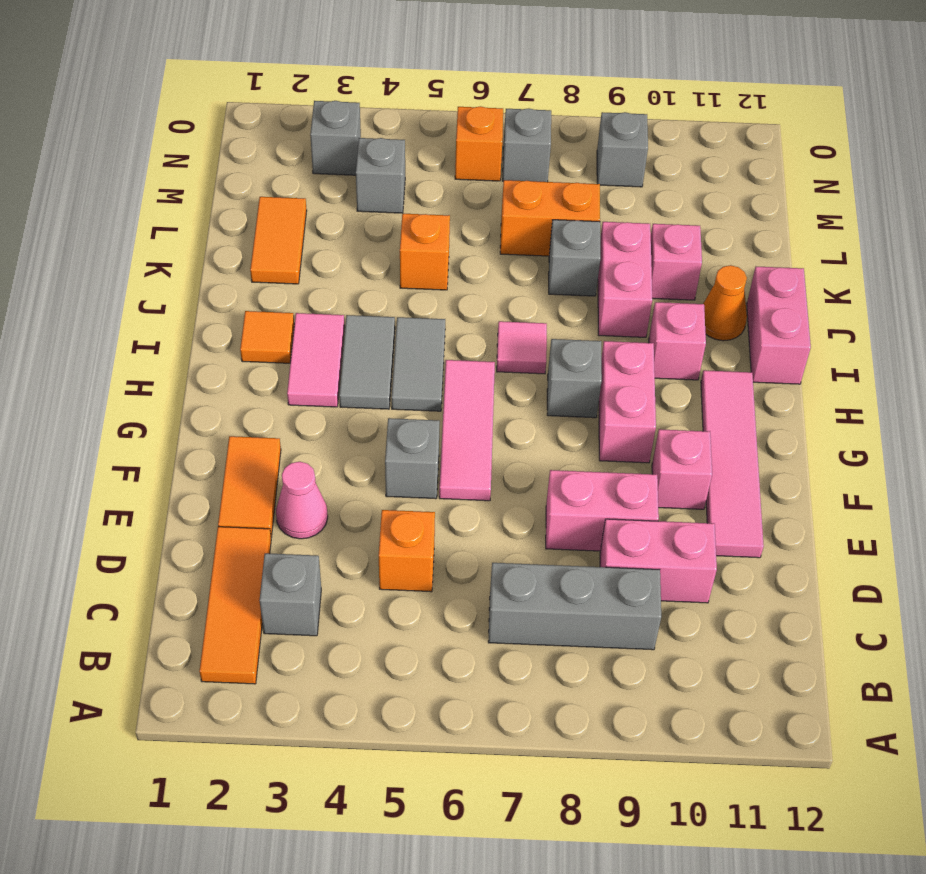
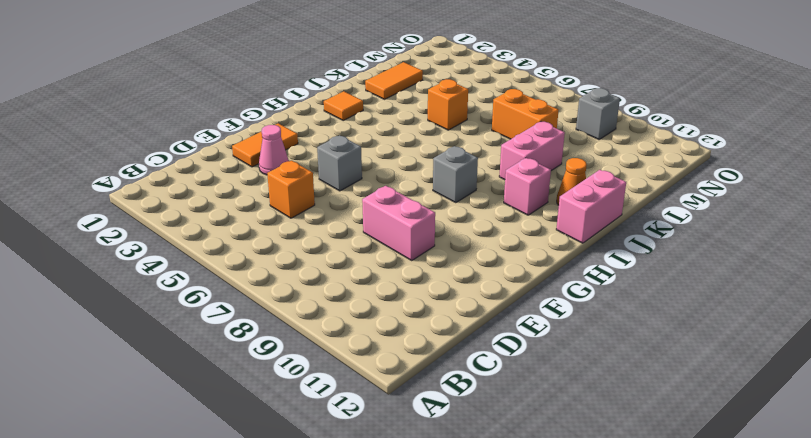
none -> orange tile B2:D2 level 1
none -> grey brick C3 level 1
none -> grey brick C7:C9 level 1
none -> pink brick D9:D10 level 1

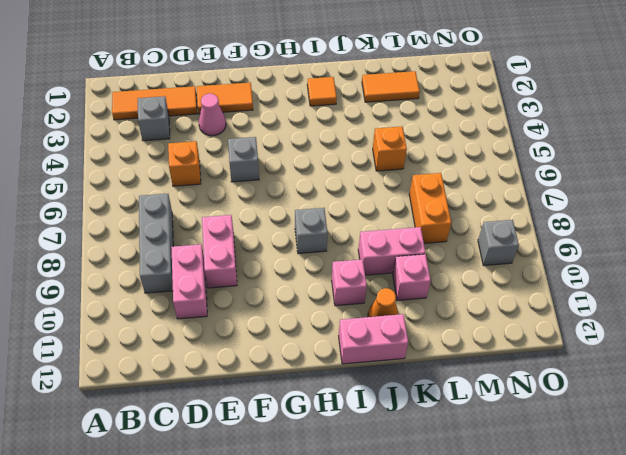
none -> pink tile E11:H11 level 1
none -> pink tile F6:H6 level 1
none -> pink brick F10 level 1
none -> pink brick G9:H9 level 1

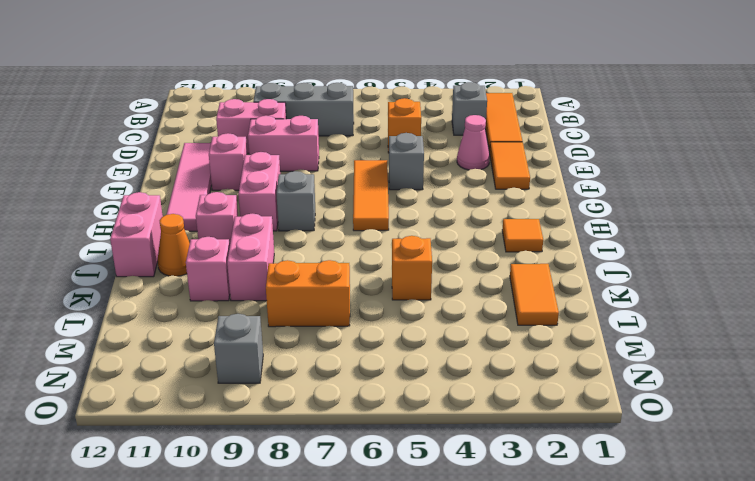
orange tile F6:H6 level 1 -> pink tile F6:H6 level 1
none -> pink tile H3:I3 level 1
none -> grey tile H4:I4 level 1
none -> grey tile H5:I5 level 1
none -> pink tile I7 level 1

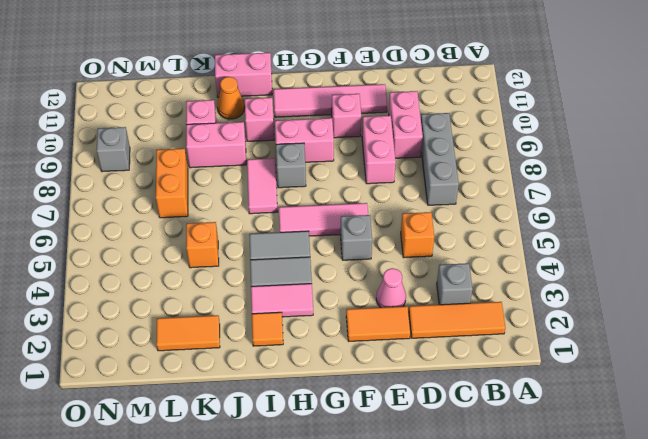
pink tile I7:I8 level 1 -> pink tile I7 level 1
none -> grey brick K8 level 1
none -> grey brick M4 level 1
none -> grey brick N3 level 1
none -> orange brick N6 level 1

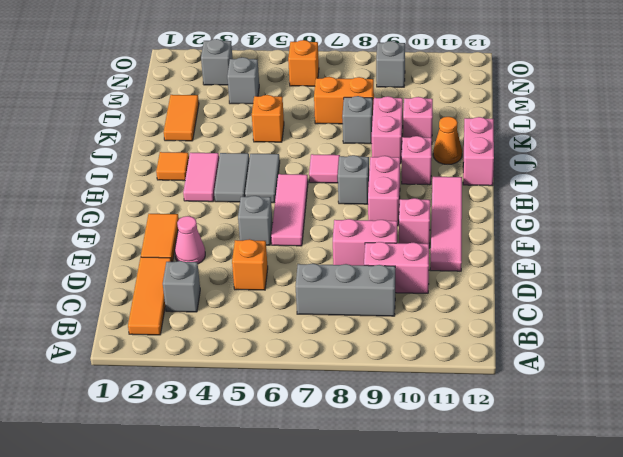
none -> grey brick N7 level 1

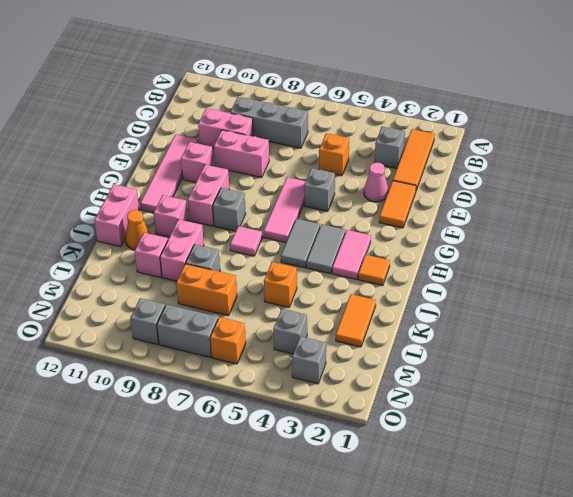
grey brick N7:N8 level 1 -> grey brick N7 level 1

